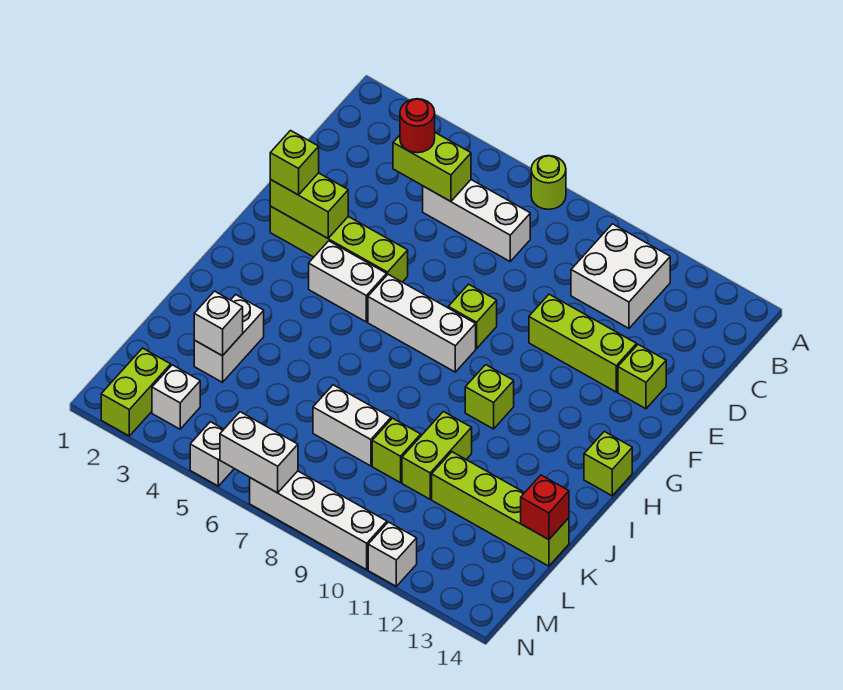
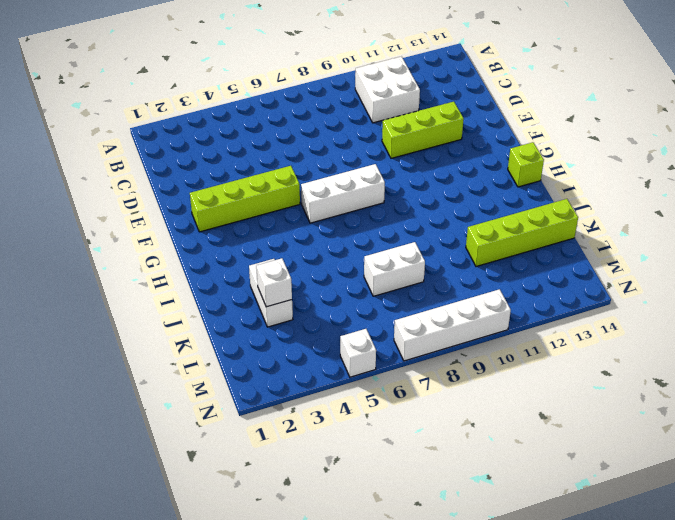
none -> lime round brick A7 level 1
none -> white brick C5:C7 level 1
none -> lime brick E13 level 1

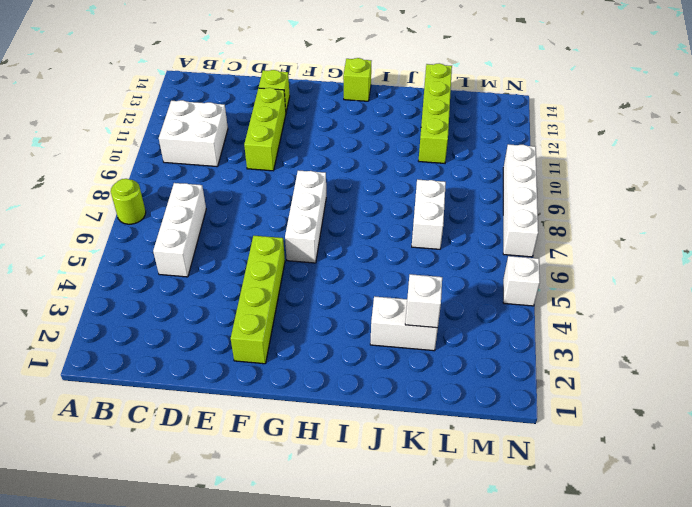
none -> lime brick F8 level 1
none -> white brick G4:G5 level 1
none -> lime brick H10 level 1

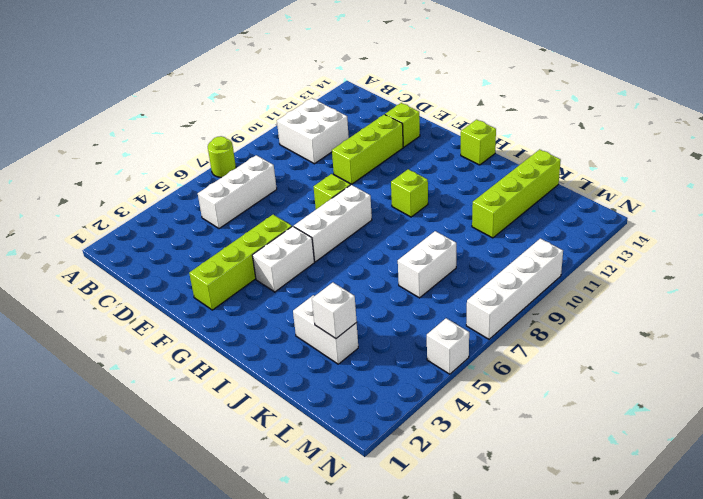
none -> lime brick J10:K10 level 1
none -> lime brick K9 level 1
none -> lime brick M2:N2 level 1

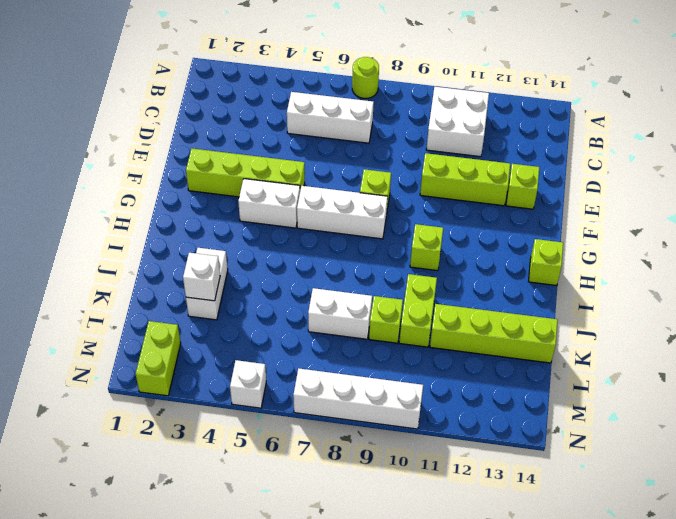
none -> white brick M3 level 1
none -> white brick N11 level 1
none -> lime brick C4:C5 level 2

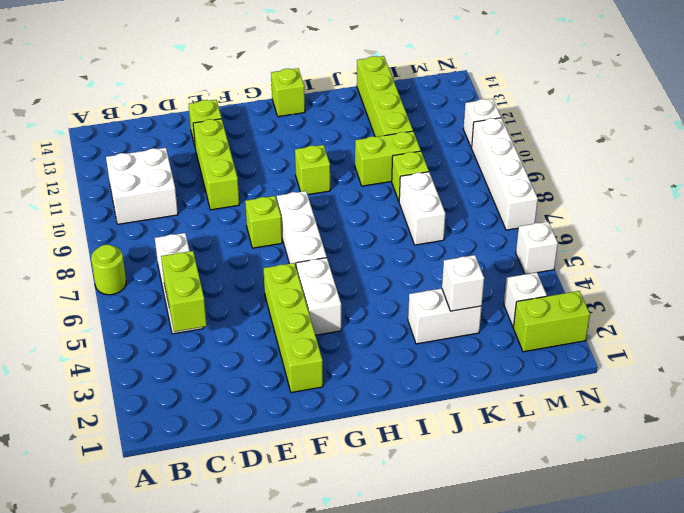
none -> lime brick F2:F3 level 2
none -> red brick K14 level 2
none -> white brick N6:N7 level 2

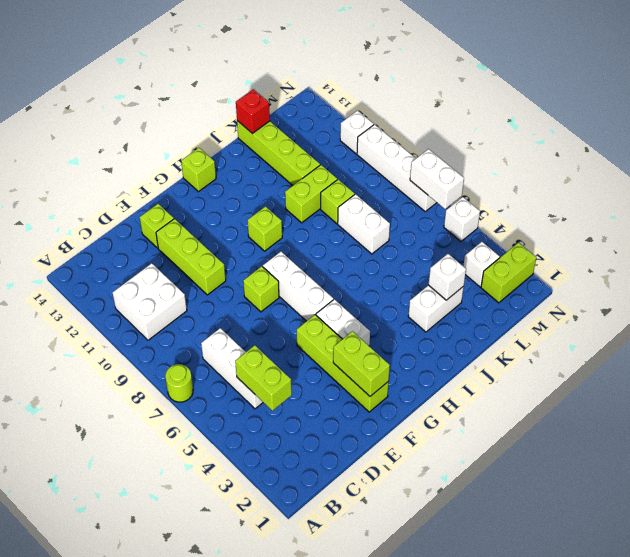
none -> red round brick C4 level 3
none -> lime brick F2 level 3

